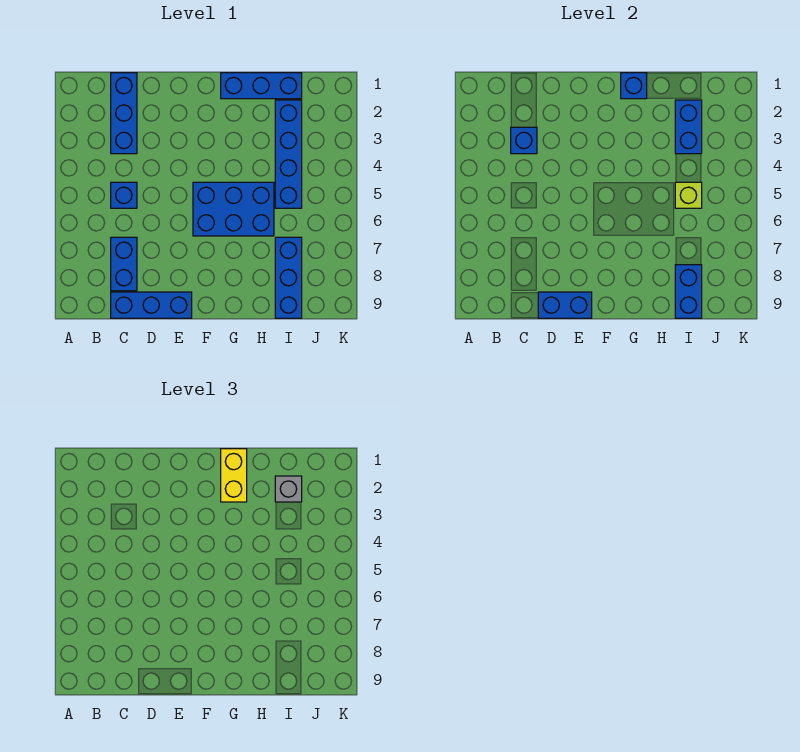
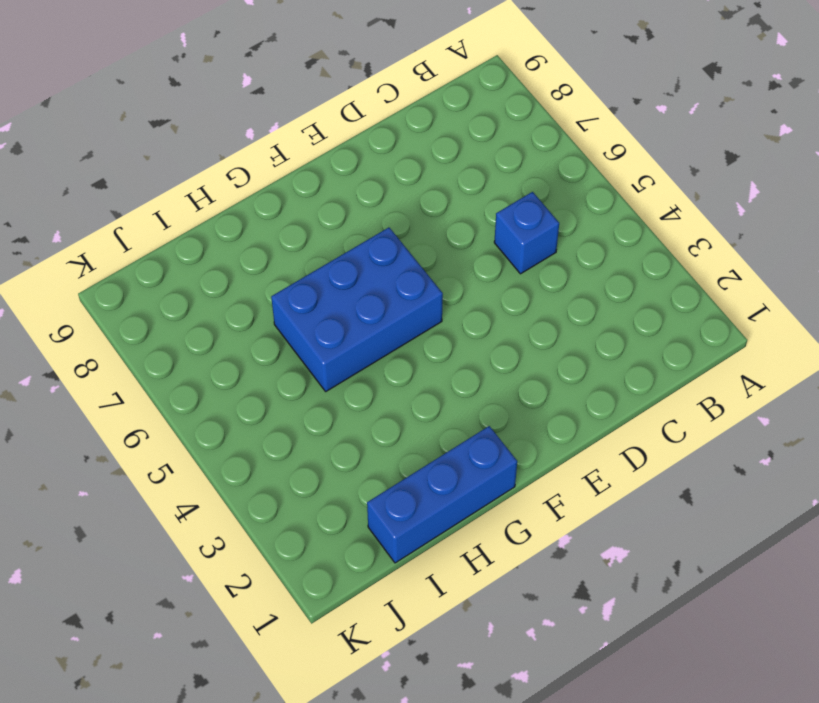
none -> blue brick C1:C3 level 1
none -> blue brick C7:C8 level 1
none -> blue brick C9:E9 level 1

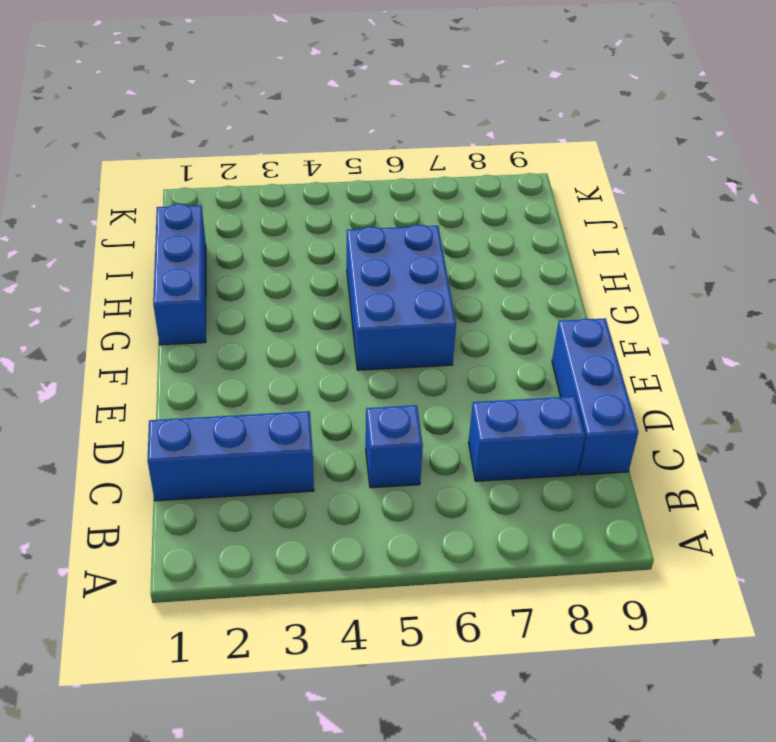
none -> blue brick I2:I5 level 1
none -> blue brick I7:I9 level 1
none -> blue brick C3 level 2

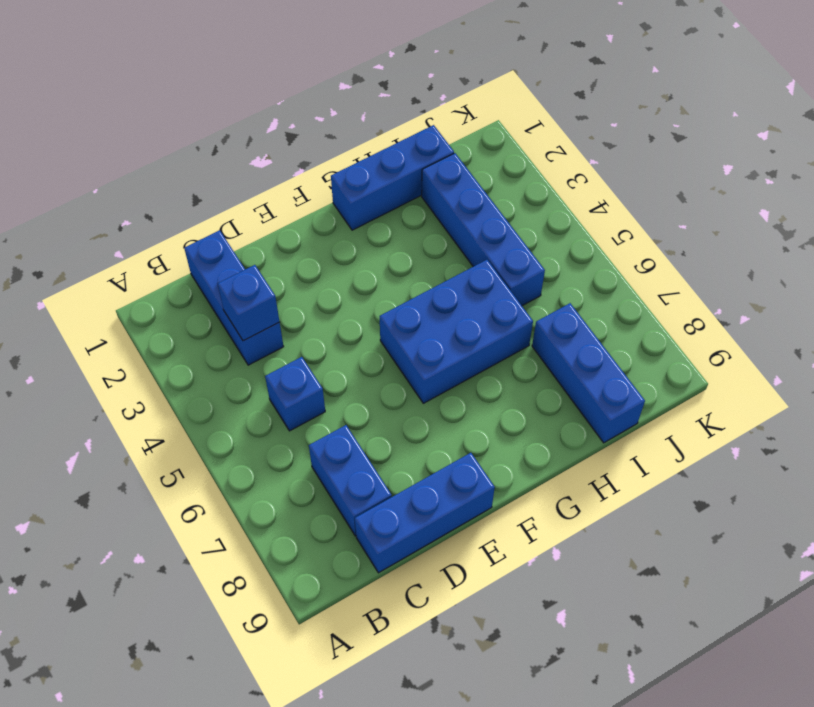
none -> blue brick D9:E9 level 2
none -> blue brick G1 level 2
none -> blue brick I2:I3 level 2

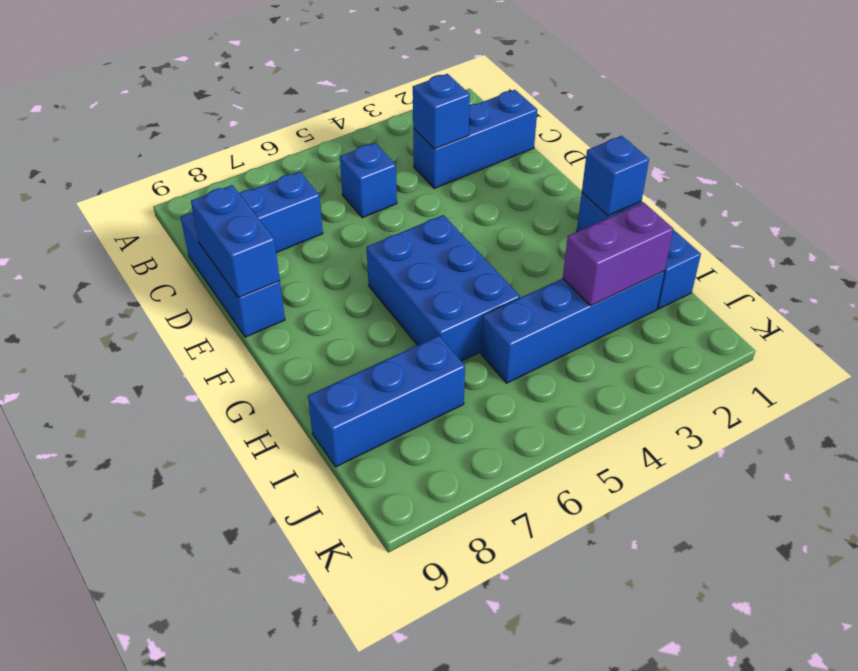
purple brick I2:I3 level 2 -> blue brick I2:I3 level 2
none -> lime brick I5 level 2
none -> blue brick I8:I9 level 2
none -> yellow brick G1:G2 level 3

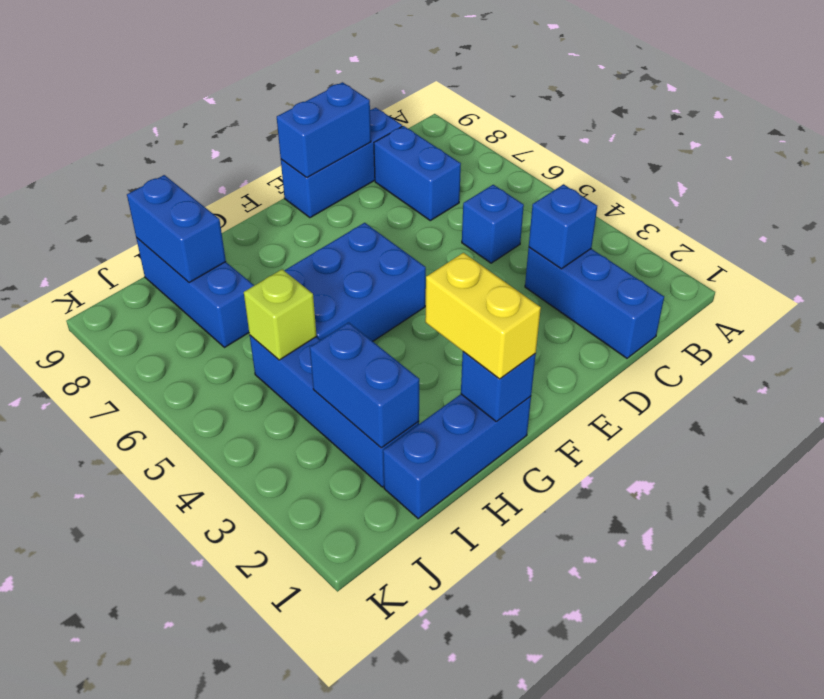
none -> grey brick I2 level 3

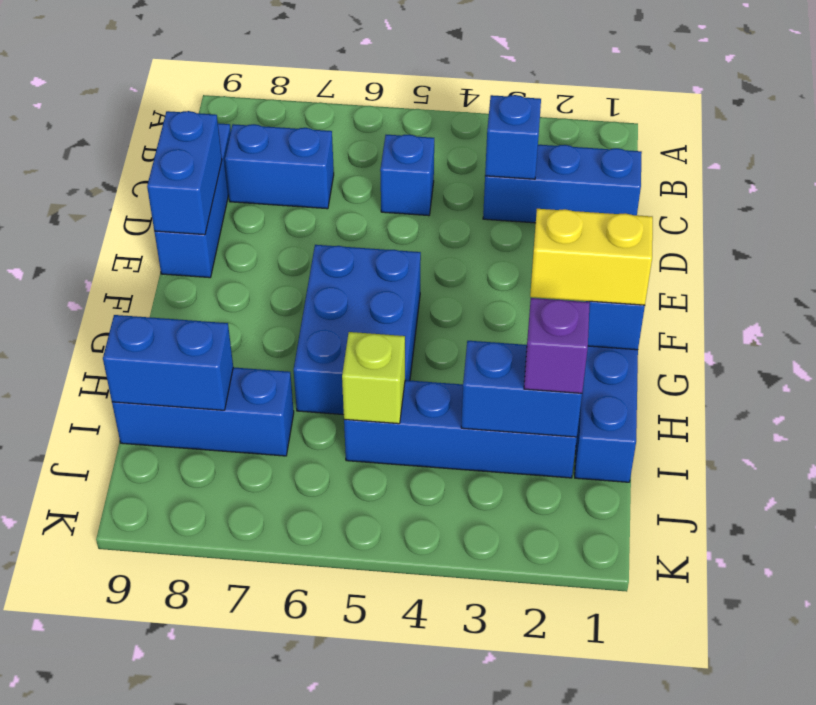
purple brick I2 level 3 -> grey brick I2 level 3

